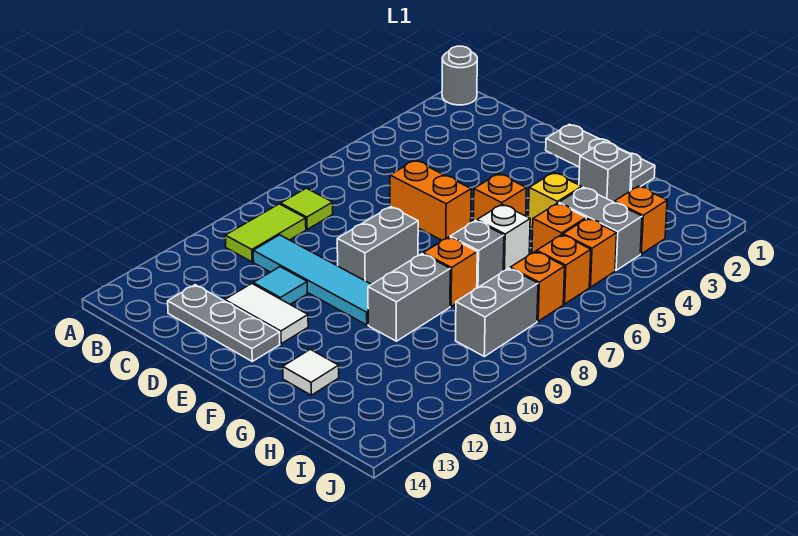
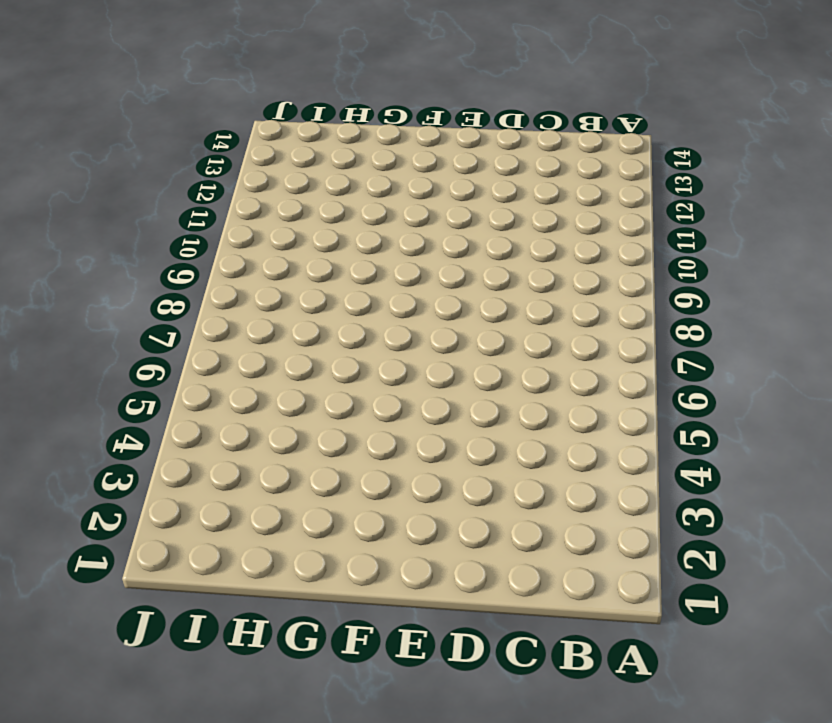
none -> grey round brick A1 level 1
none -> lime tile B8 level 1
none -> lime tile B9:B10 level 1

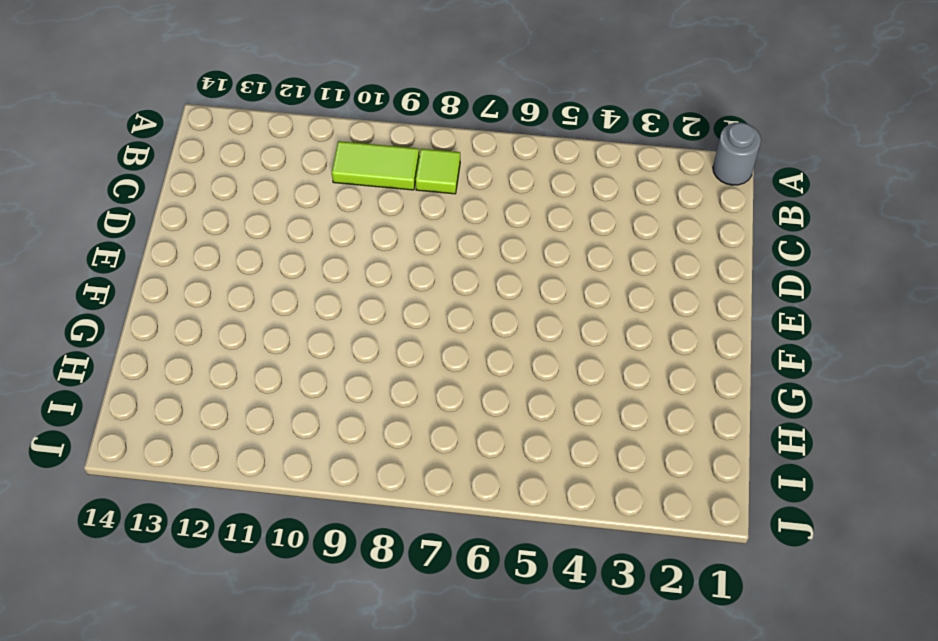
none -> cyan tile C10:F10 level 1
none -> grey plate C13:E13 level 1
none -> orange brick D6:E6 level 1

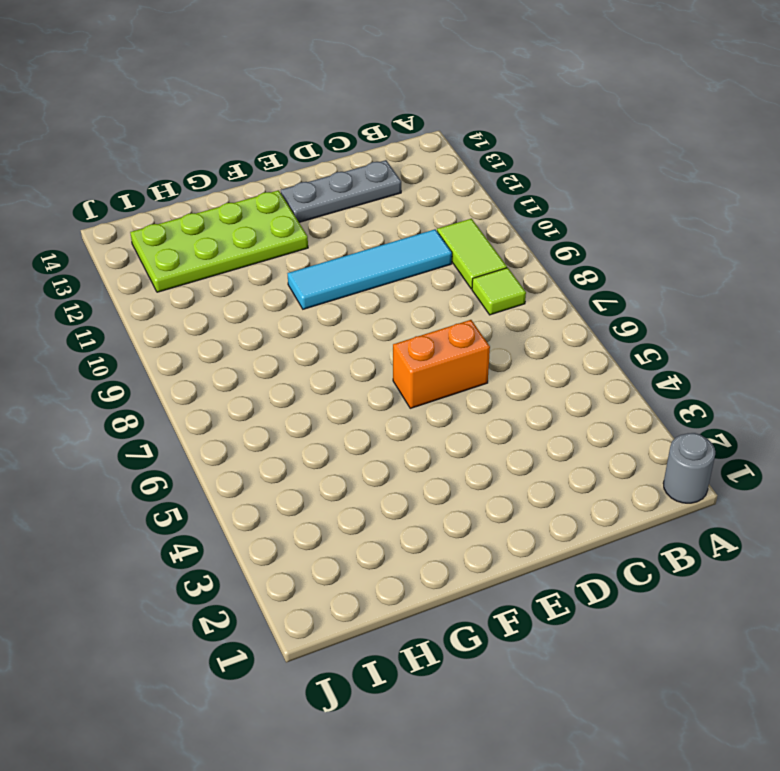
lime plate F12:I13 level 1 -> white tile G13 level 1
none -> cyan tile D11 level 1
none -> white tile D12:E12 level 1
none -> grey plate E1:G1 level 1

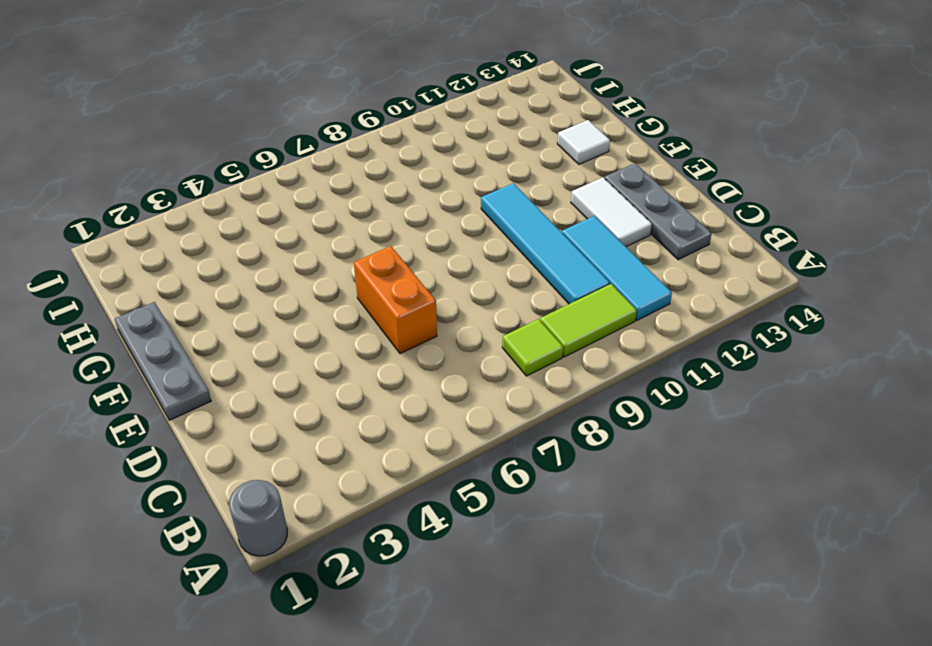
cyan tile B11:D11 level 1 -> cyan tile D11 level 1
none -> grey brick E8:E9 level 1
none -> orange brick F5 level 1
none -> grey brick G2 level 1

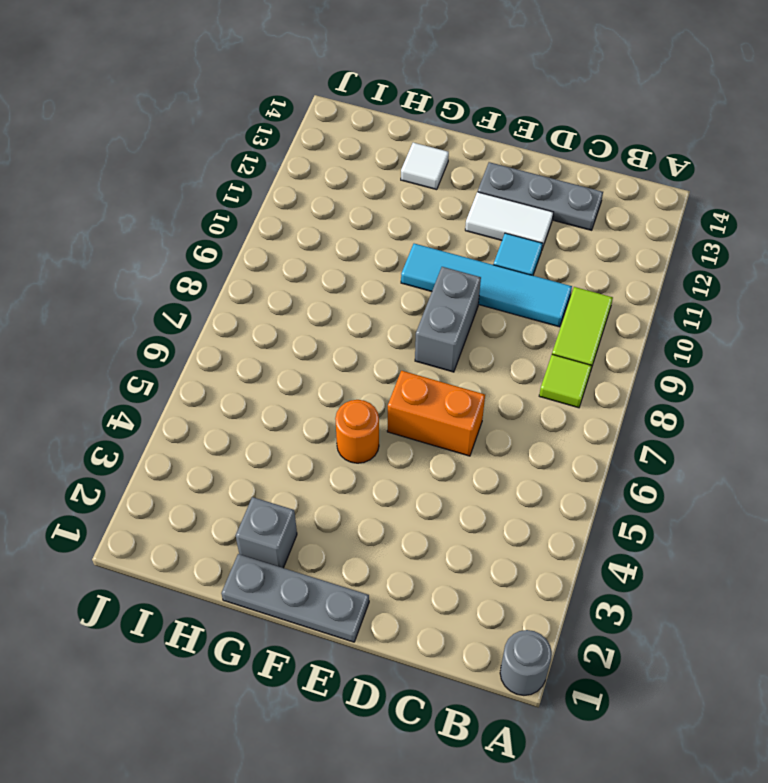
orange round brick F5 level 1 -> orange brick F5 level 1
none -> yellow brick G4 level 1
none -> white brick G6 level 1
none -> grey brick G7 level 1

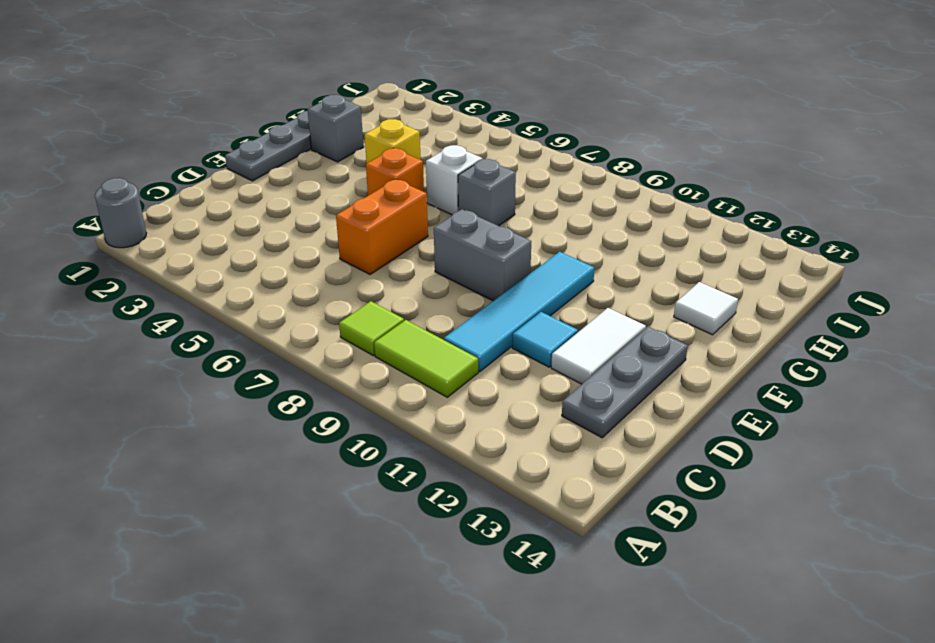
none -> orange brick G8 level 1
none -> grey brick G9:G10 level 1
none -> grey brick H4:I4 level 1

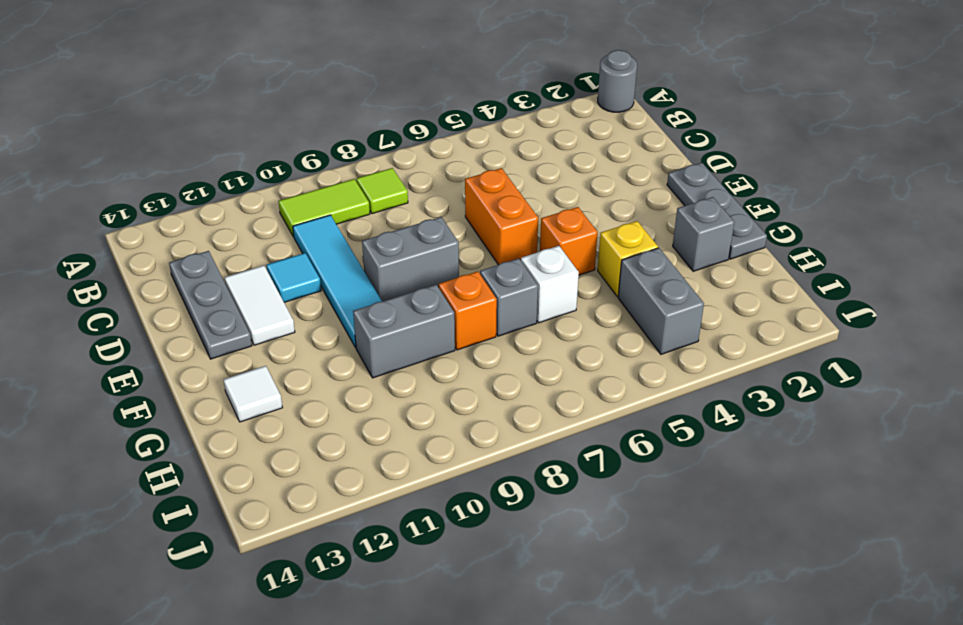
none -> orange brick H5 level 1
none -> orange brick I3 level 1
none -> orange brick I5 level 1

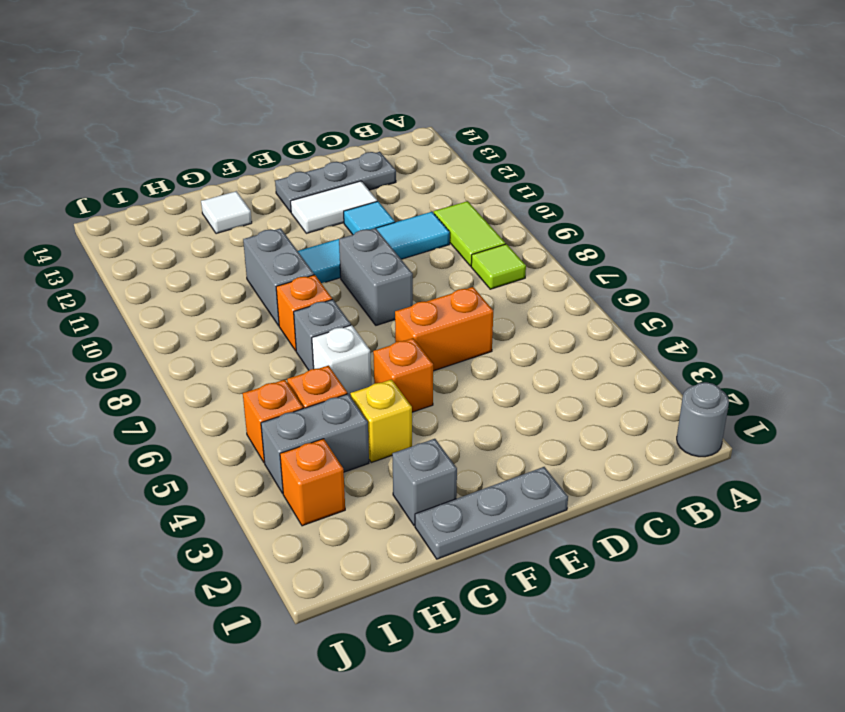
none -> orange brick I6 level 1
none -> orange brick I7 level 1
none -> grey brick I8:I9 level 1

